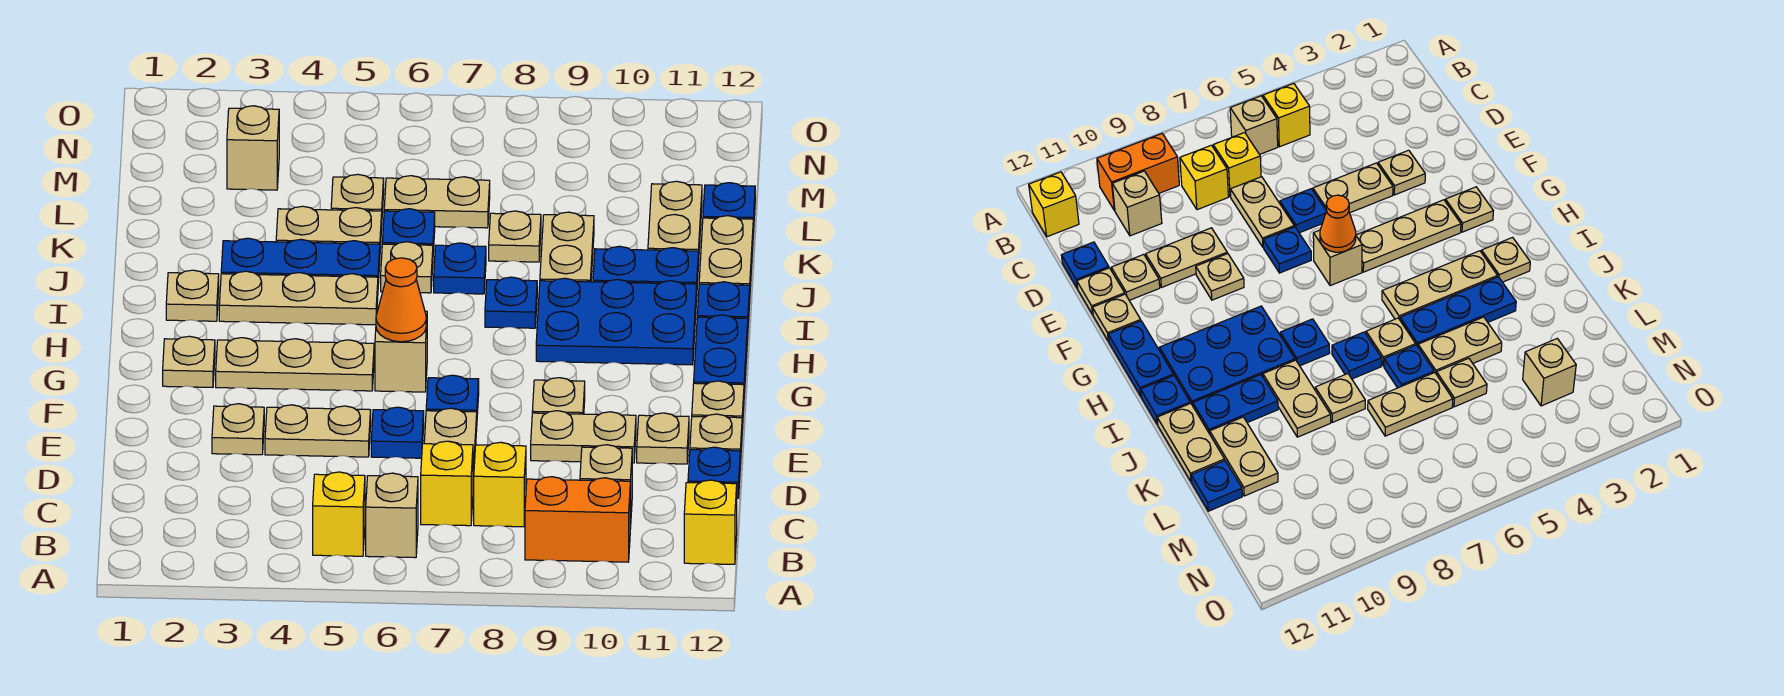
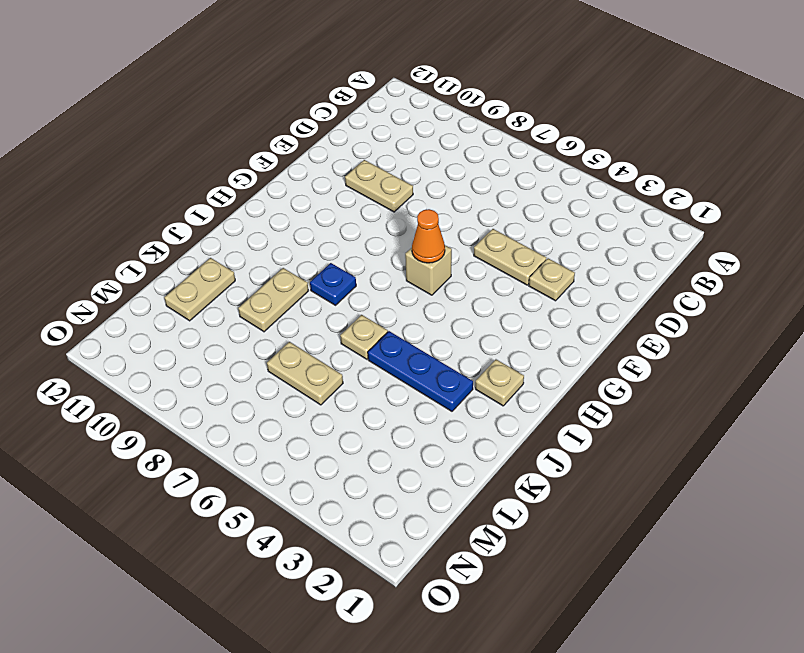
none -> yellow brick B5 level 1
none -> tan brick B6 level 1
none -> orange brick B9:B10 level 1
none -> yellow brick B12 level 1

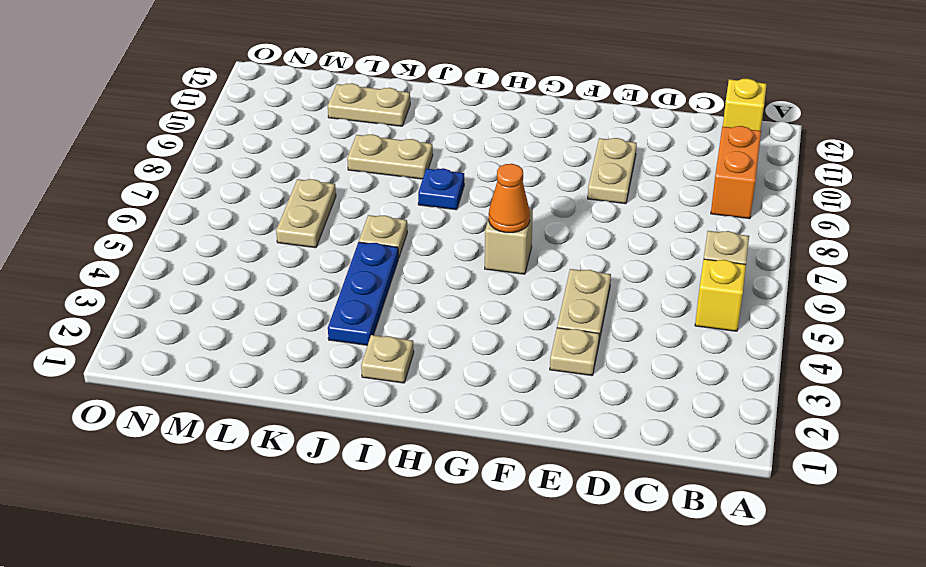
none -> yellow brick C7 level 1
none -> yellow brick C8 level 1
none -> tan brick C10 level 1
none -> tan plate D7:E7 level 1

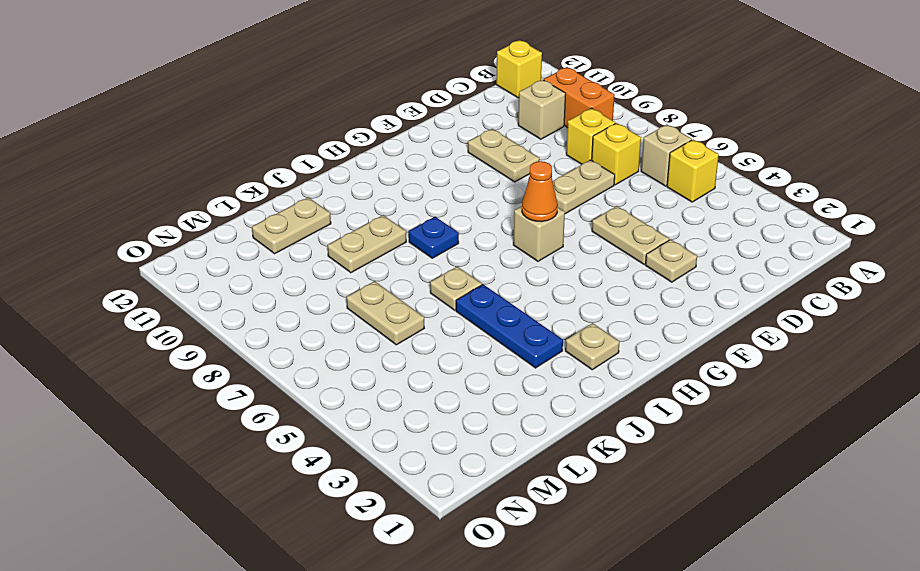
none -> blue plate D12 level 1
none -> blue plate E6 level 1
none -> tan plate E11 level 1
none -> tan plate E12 level 1

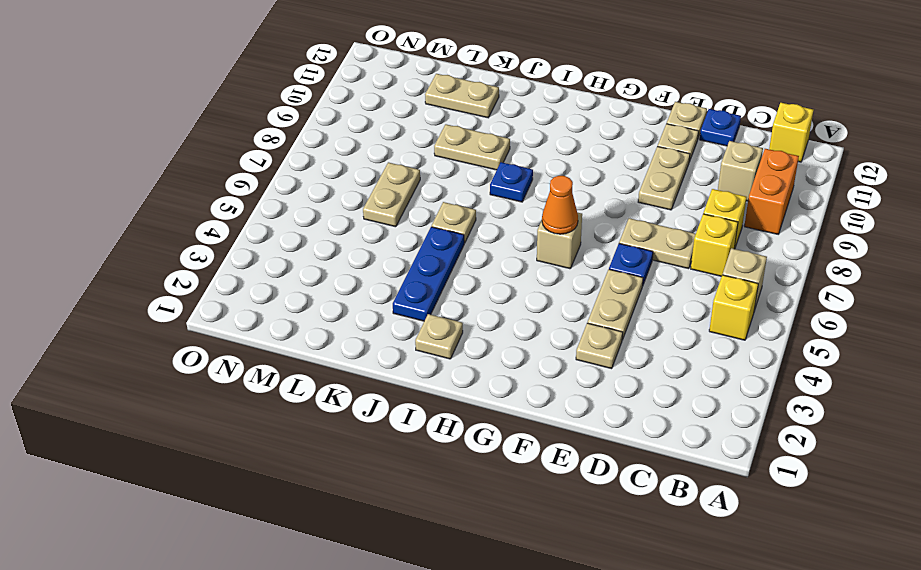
none -> blue plate F7 level 1
none -> tan plate F9 level 1
none -> tan plate F12 level 1
none -> tan plate G2 level 1

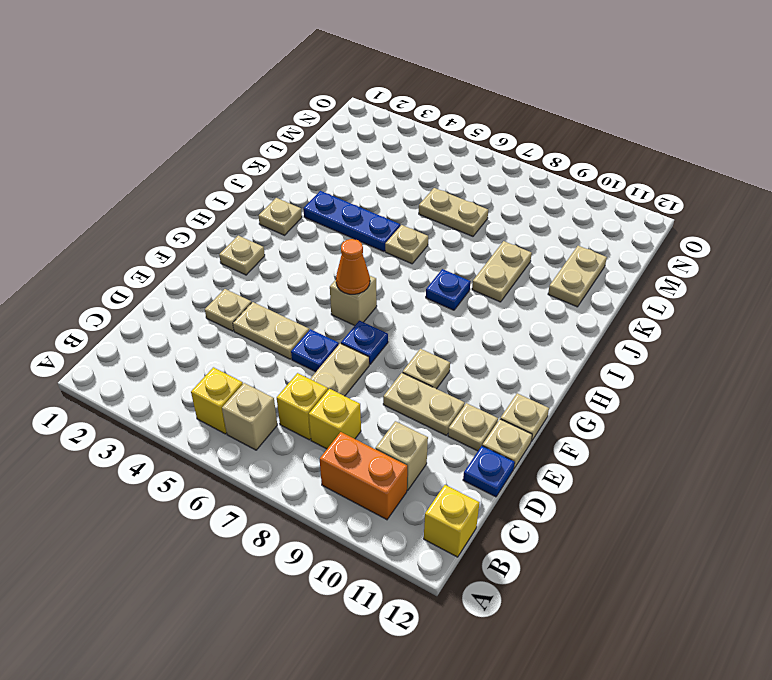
none -> tan plate G3:G5 level 1
none -> blue plate G12:H12 level 1
none -> blue plate H9:I11 level 1
none -> tan plate I3:I5 level 1

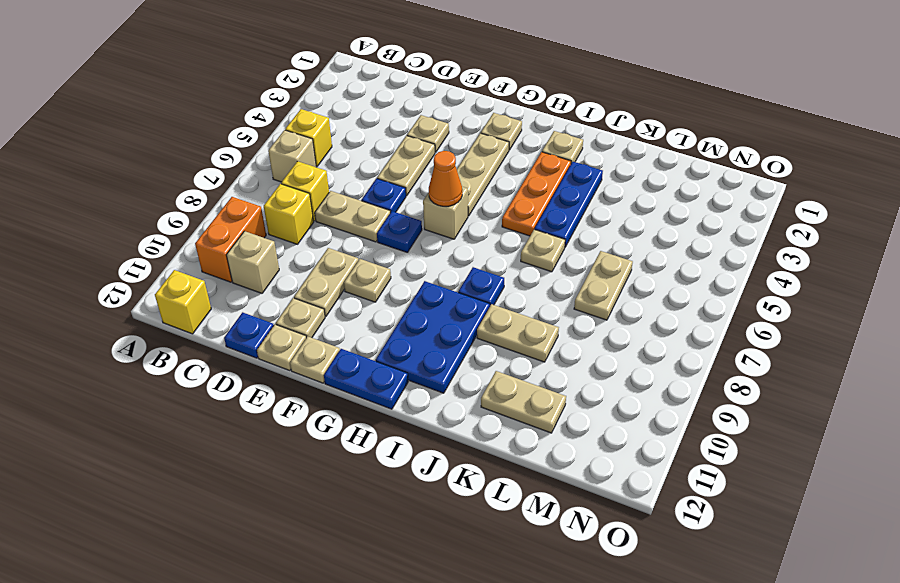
orange plate I3:I5 level 1 -> tan plate I3:I5 level 1
none -> blue plate I12 level 1
none -> blue plate J7 level 1
none -> blue plate J10:J11 level 1
none -> tan plate J12:K12 level 1

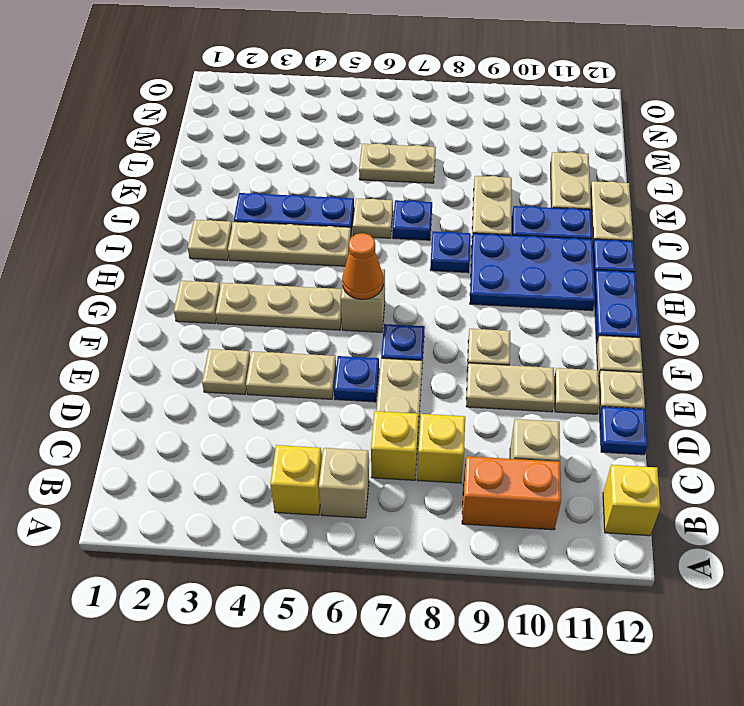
none -> tan plate K4:K5 level 1
none -> blue plate K6 level 1
none -> tan plate K8 level 1
none -> tan plate L5 level 1

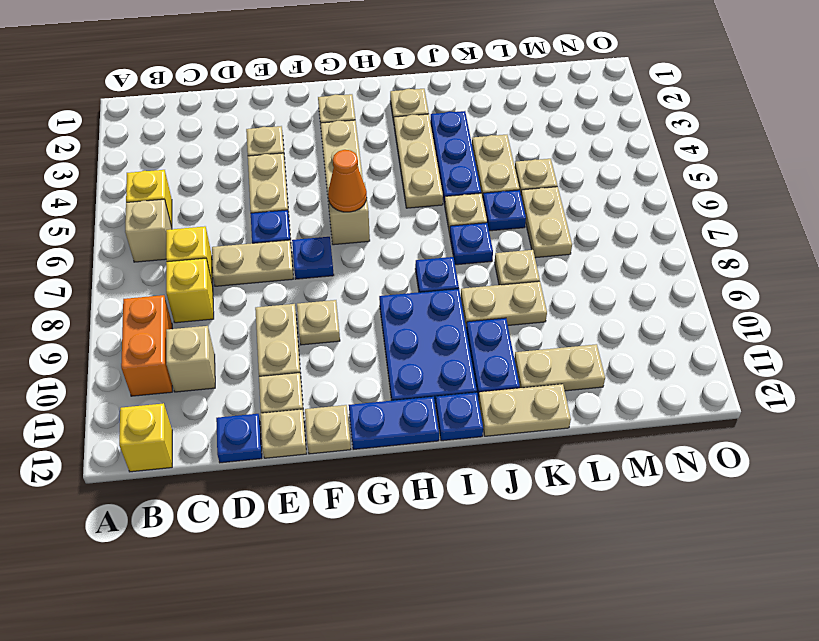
none -> blue plate L12 level 1
none -> tan brick M3 level 1

